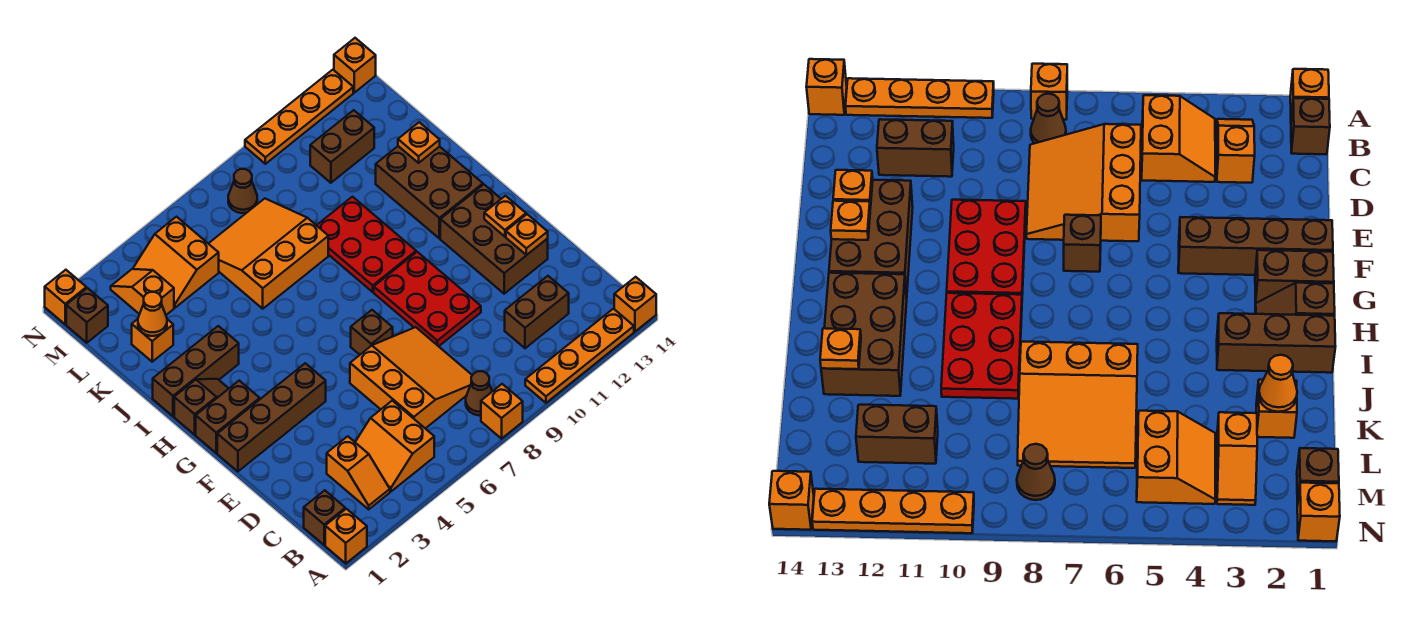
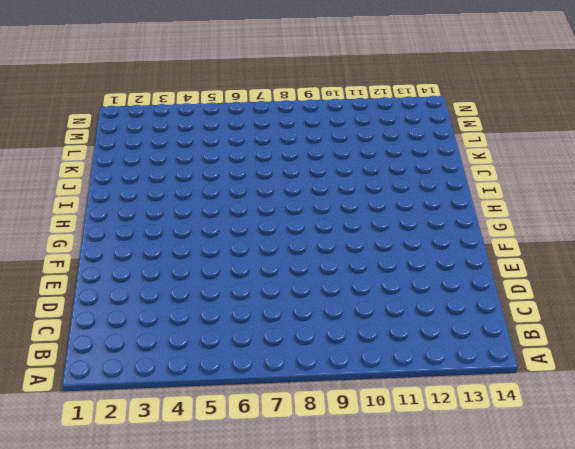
none -> orange brick A1 level 1
none -> orange brick A8 level 1
none -> orange plate A10:A13 level 1
none -> orange brick A14 level 1

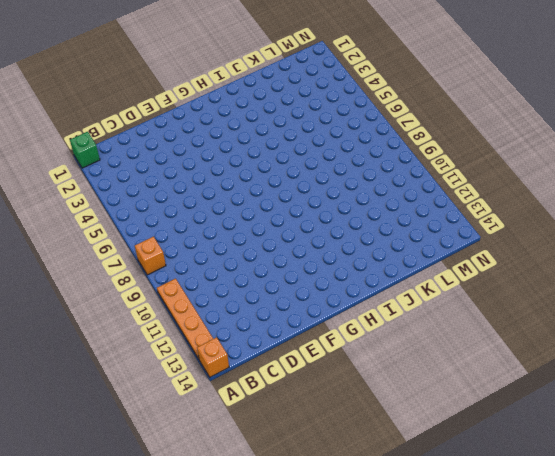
green brick A1 level 1 -> orange brick A1 level 1
none -> brown brick B1 level 1
none -> orange slope B3:C3 level 1 top C
none -> orange slope B4:C5 level 1 top 5
none -> brown cone B8 level 1

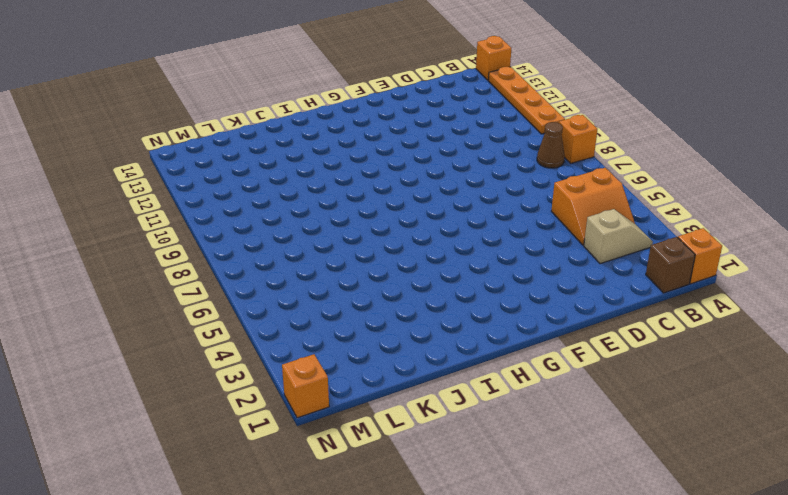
tan slope B3:C3 level 1 top C -> orange slope B3:C3 level 1 top C
none -> orange slope C6:E8 level 1 top 6
none -> brown brick C11:C12 level 1
none -> red plate E9:G10 level 1
none -> brown brick E12:G13 level 1

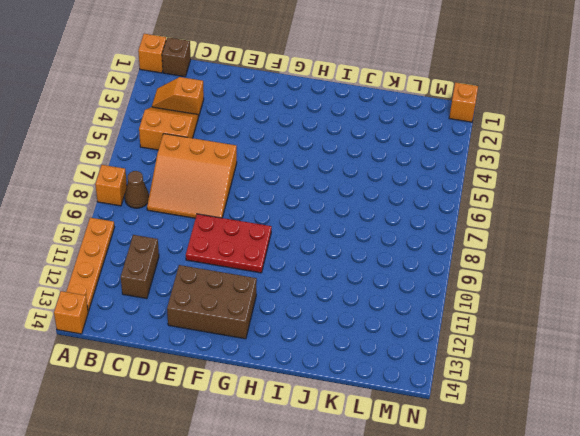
none -> brown brick F1:F4 level 1
none -> brown brick F7 level 1
none -> brown brick G1:G2 level 1
none -> brown slope H1:H2 level 1 top 1

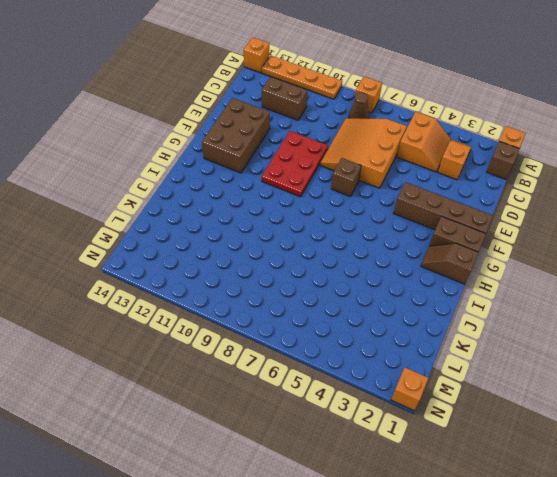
none -> red plate H9:J10 level 1
none -> brown brick H12:J13 level 1
none -> brown brick I1:I3 level 1
none -> orange slope J6:L8 level 1 top J

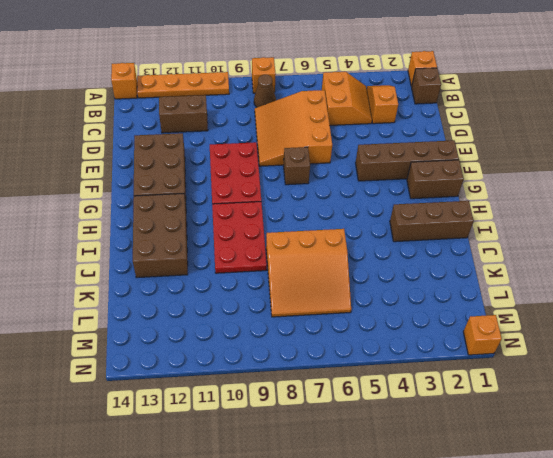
none -> brown slope H1:H2 level 1 top 1
none -> orange brick K2 level 1
none -> orange slope L3:M3 level 1 top L
none -> orange slope L4:M5 level 1 top 5

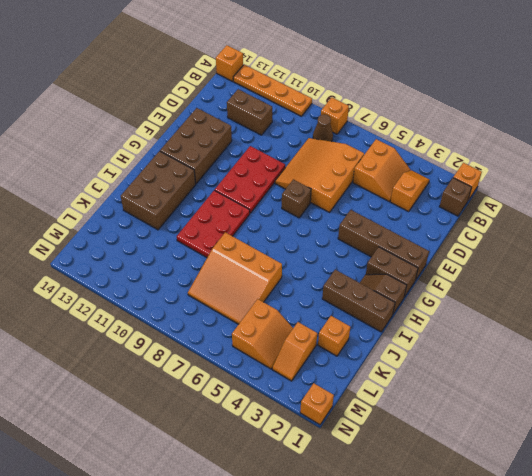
none -> brown brick L11:L12 level 1
none -> brown brick M1 level 1
none -> brown cone M8 level 1
none -> orange plate N10:N13 level 1

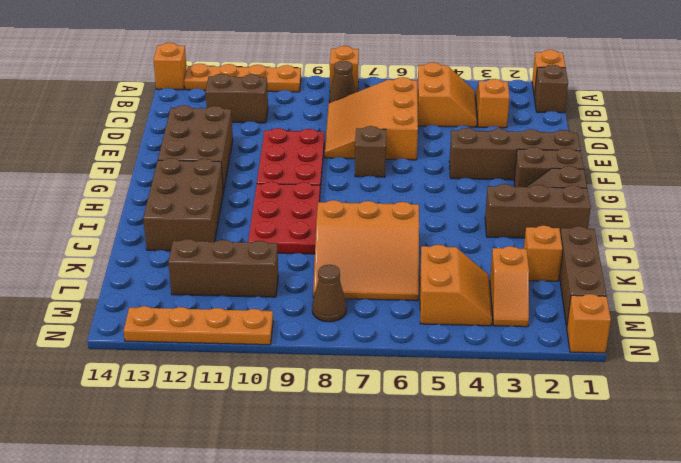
brown brick K1:M1 level 1 -> brown brick M1 level 1
brown brick L10:L12 level 1 -> brown brick L11:L12 level 1
none -> orange brick N14 level 1
none -> orange plate E13 level 2
none -> orange plate F13 level 2
none -> orange plate J13 level 2

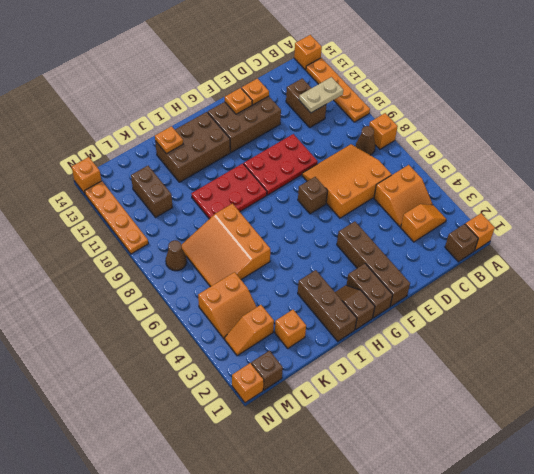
tan plate B11:C11 level 2 -> none
none -> orange cone K2 level 2

